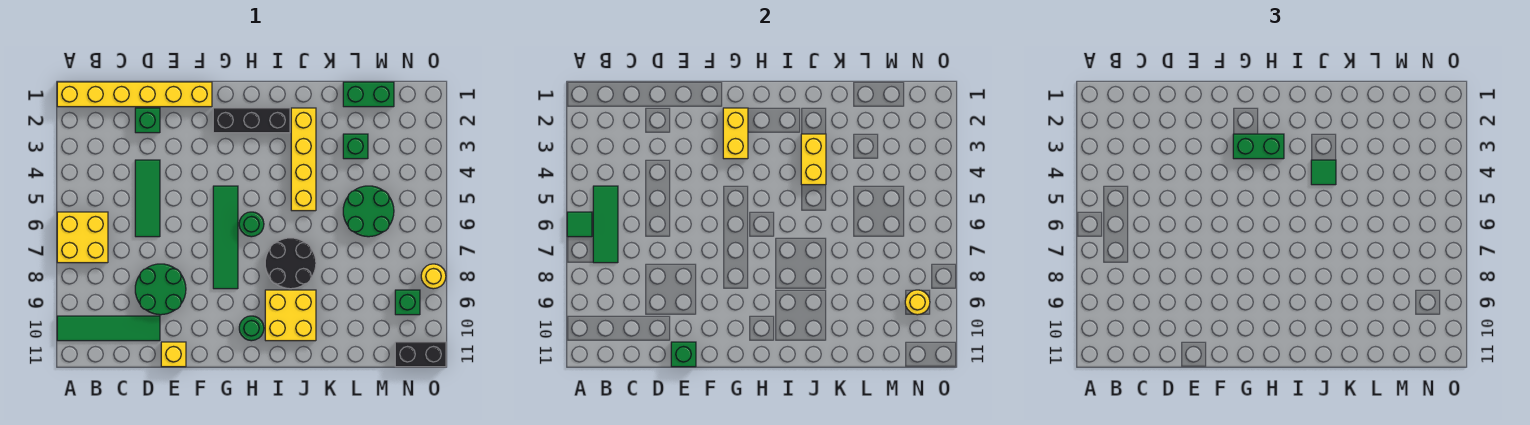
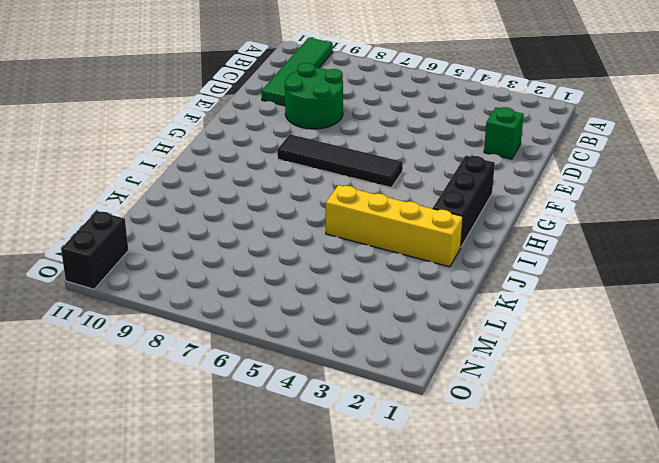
black tile G5:G8 level 1 -> green tile G5:G8 level 1
none -> yellow brick A1:F1 level 1
none -> yellow brick A6:B7 level 1
none -> green tile D4:D6 level 1

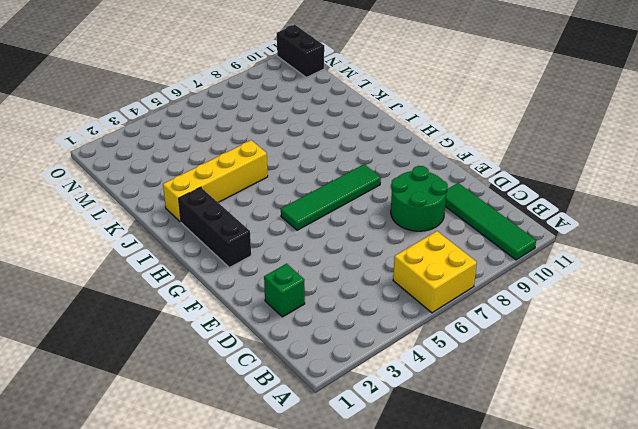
none -> yellow brick A1:F1 level 1
none -> green tile D4:D6 level 1
none -> yellow brick E11 level 1

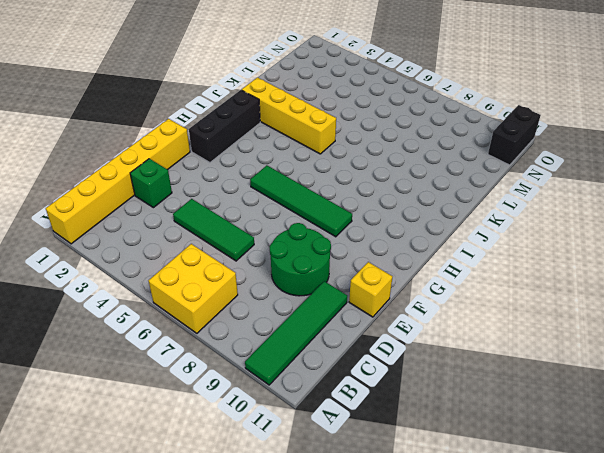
none -> green round brick H6 level 1
none -> green round brick H10 level 1
none -> black round brick I7:J8 level 1

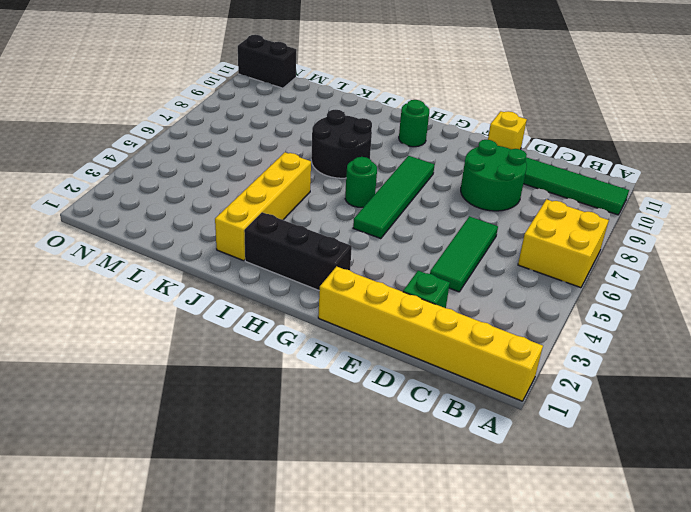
none -> yellow brick I9:J10 level 1
none -> green brick L1:M1 level 1
none -> green brick L3 level 1

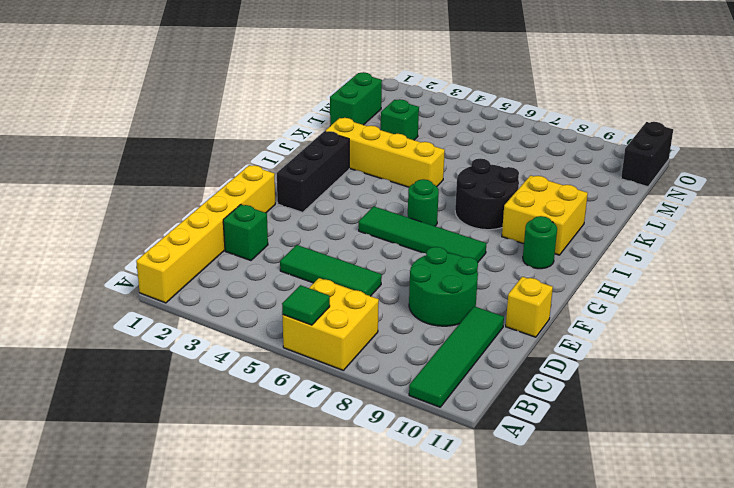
none -> green round brick L5:M6 level 1
none -> green brick N9 level 1
none -> yellow round brick O8 level 1

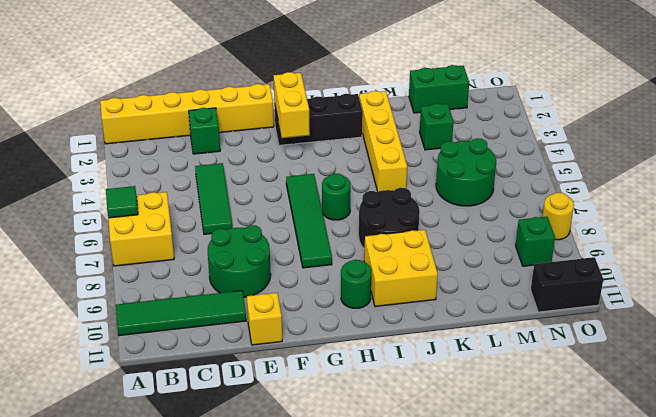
none -> green tile B5:B7 level 2
none -> green brick E11 level 2
none -> yellow brick J3:J4 level 2

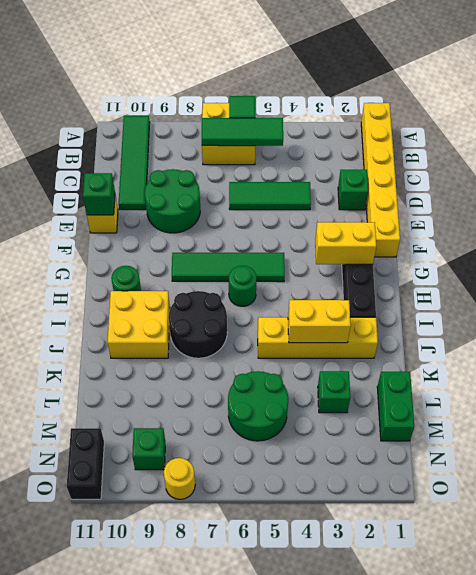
none -> yellow round brick N9 level 2
none -> green brick G3:H3 level 3
none -> green tile J4 level 3

